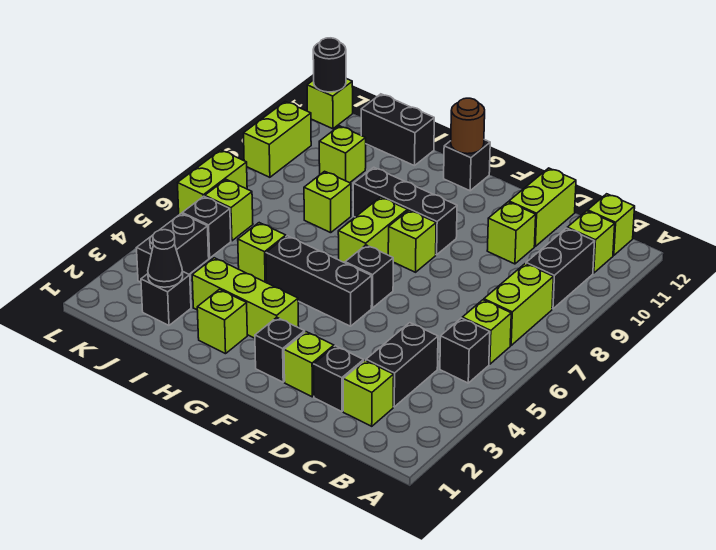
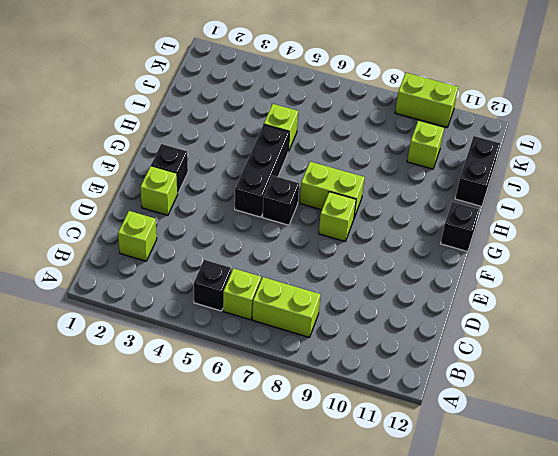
none -> black brick B9:B10 level 1
none -> lime brick B11 level 1
none -> lime brick B12 level 1
none -> black brick C3:C4 level 1

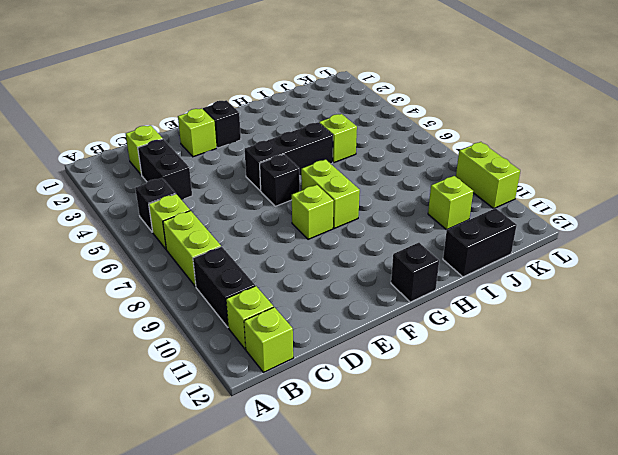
none -> black brick D2 level 1
none -> lime brick D10 level 1
none -> lime brick D11:D12 level 1
none -> black brick F9:H9 level 1

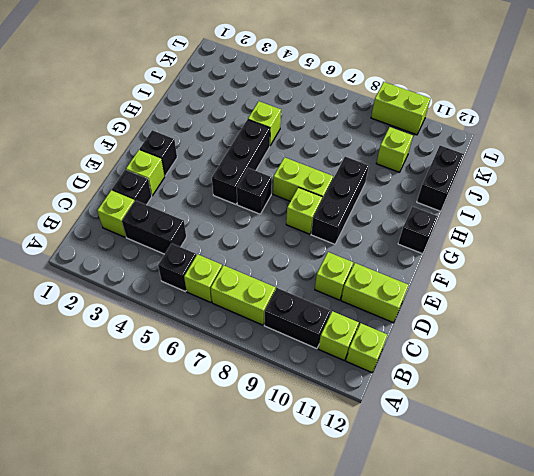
none -> lime brick G3:I3 level 1
none -> lime brick H2 level 1
none -> lime brick I8 level 1
none -> black brick J2 level 1

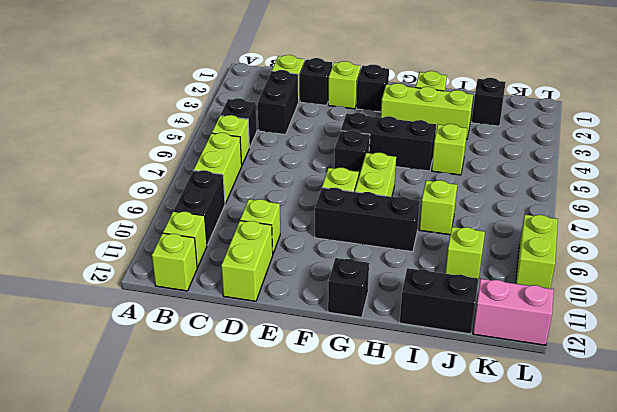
pink brick K12:L12 level 1 -> lime brick L12 level 1
none -> black brick K3:K4 level 1
none -> black brick K5 level 1
none -> lime brick K6 level 1
none -> lime brick L6:L7 level 1

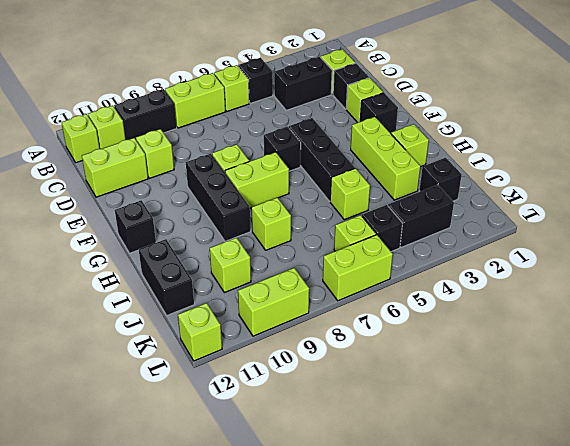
none -> brown round brick G12 level 2
none -> black cone J2 level 2
none -> black round brick L12 level 2

